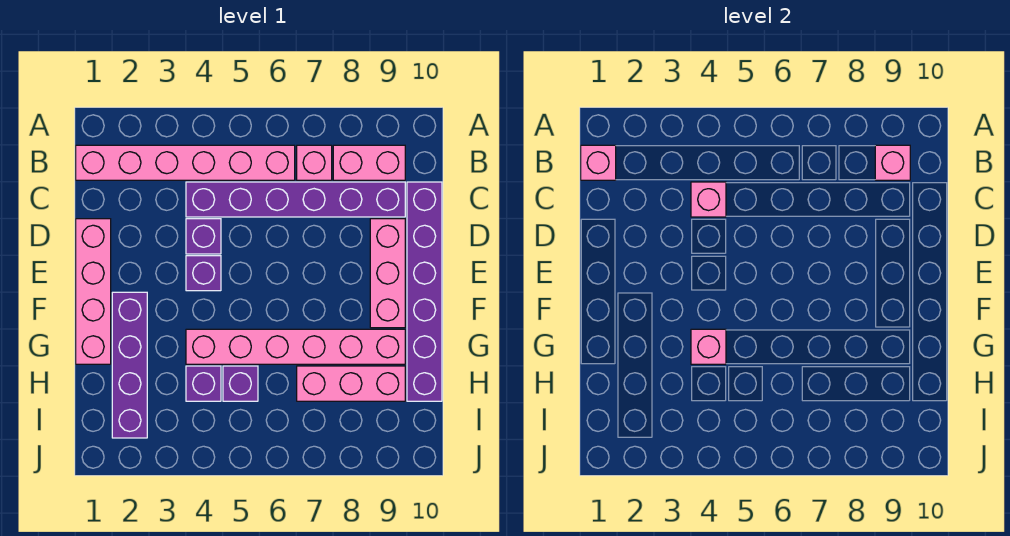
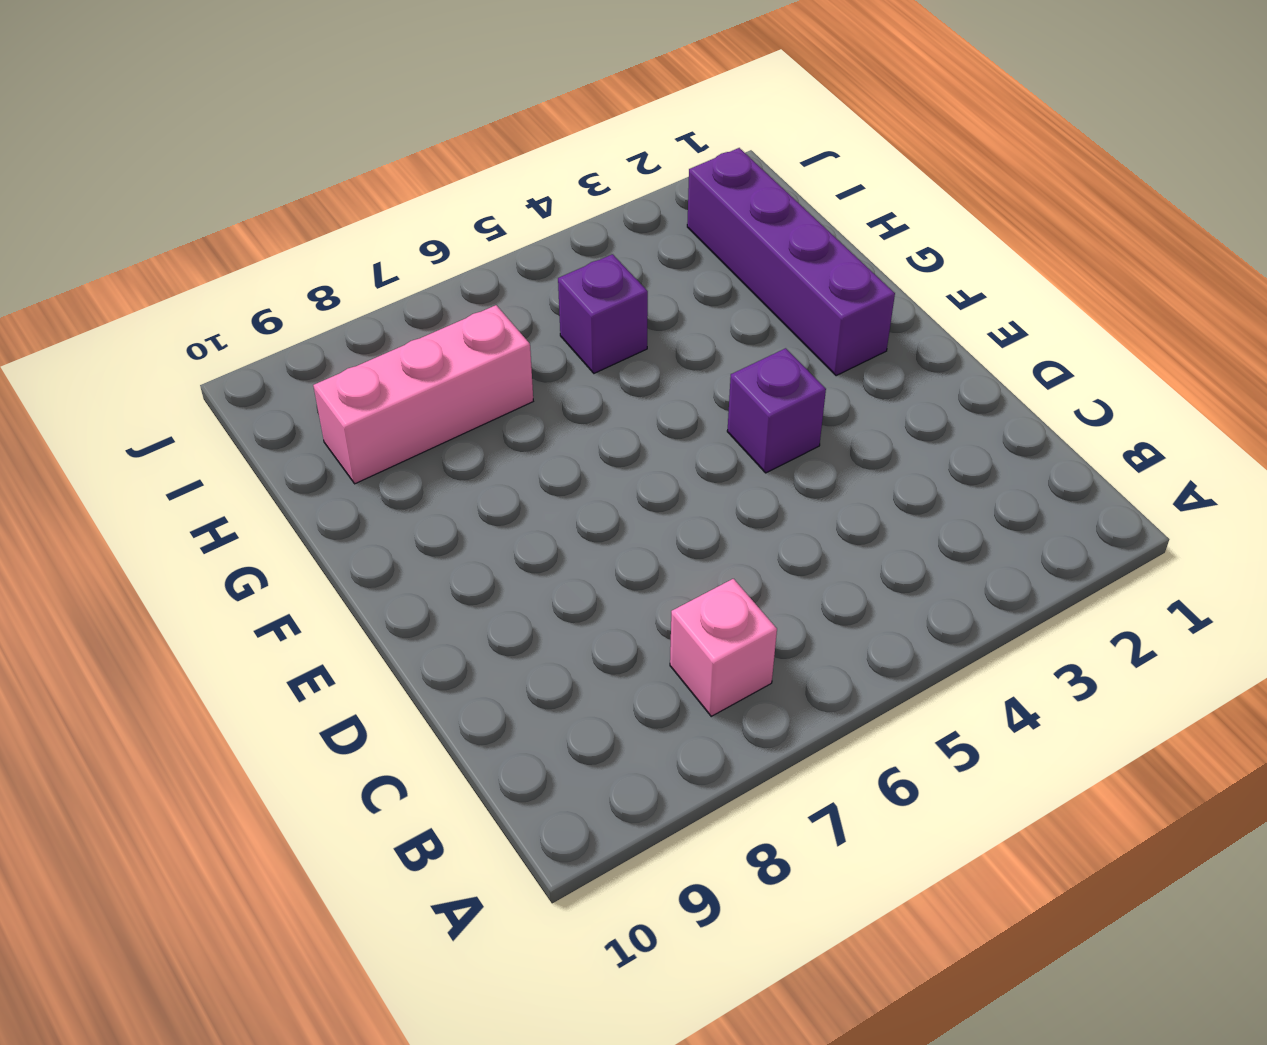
none -> pink brick B1:B6 level 1
none -> pink brick B8:B9 level 1
none -> purple brick C4:C9 level 1

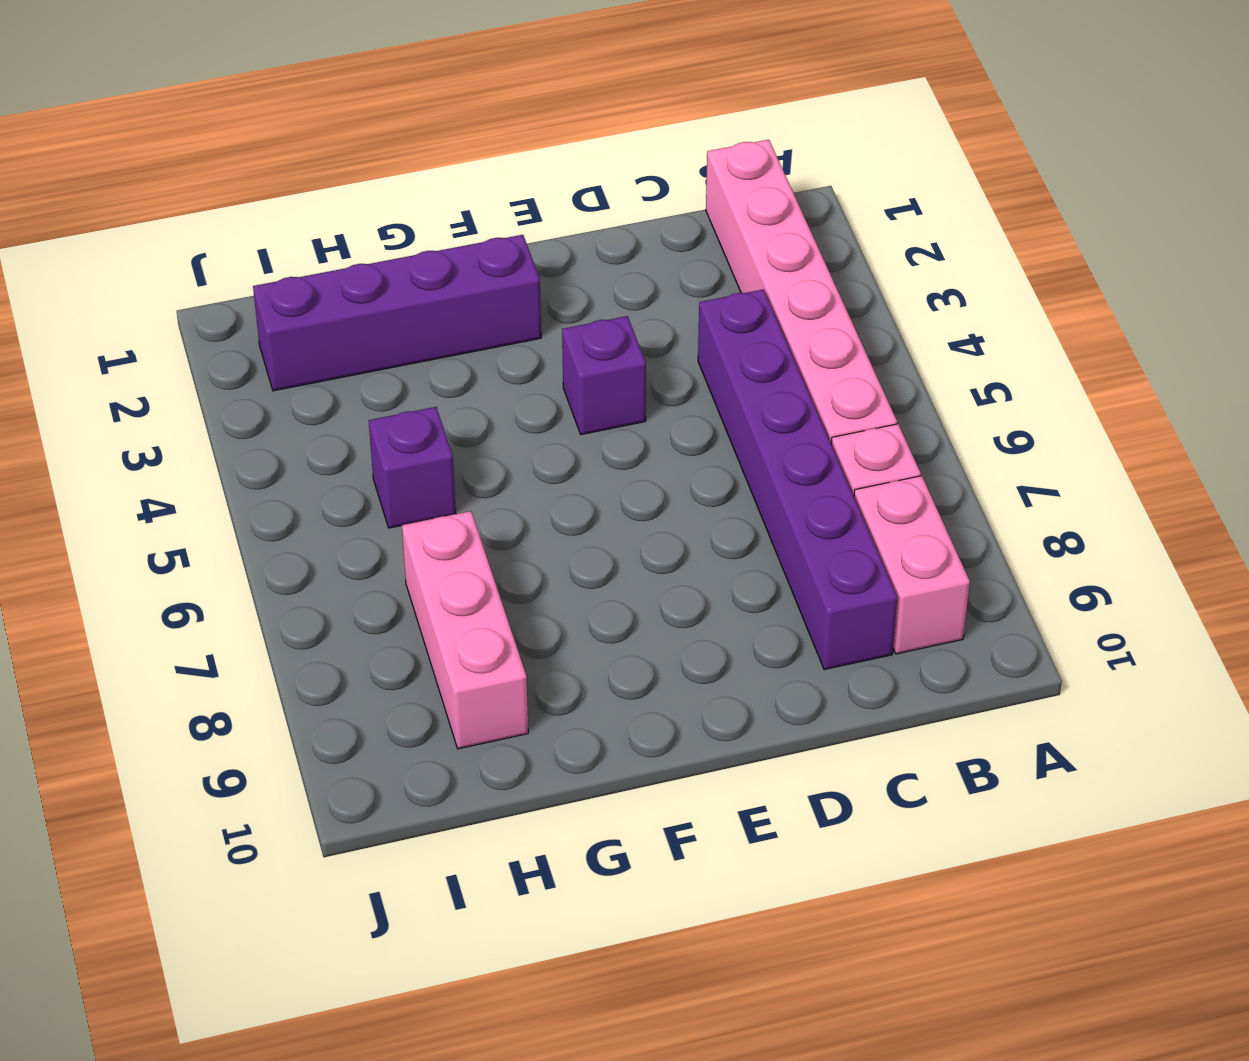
none -> purple brick C10:H10 level 1
none -> pink brick D1:G1 level 1
none -> purple brick D4 level 1

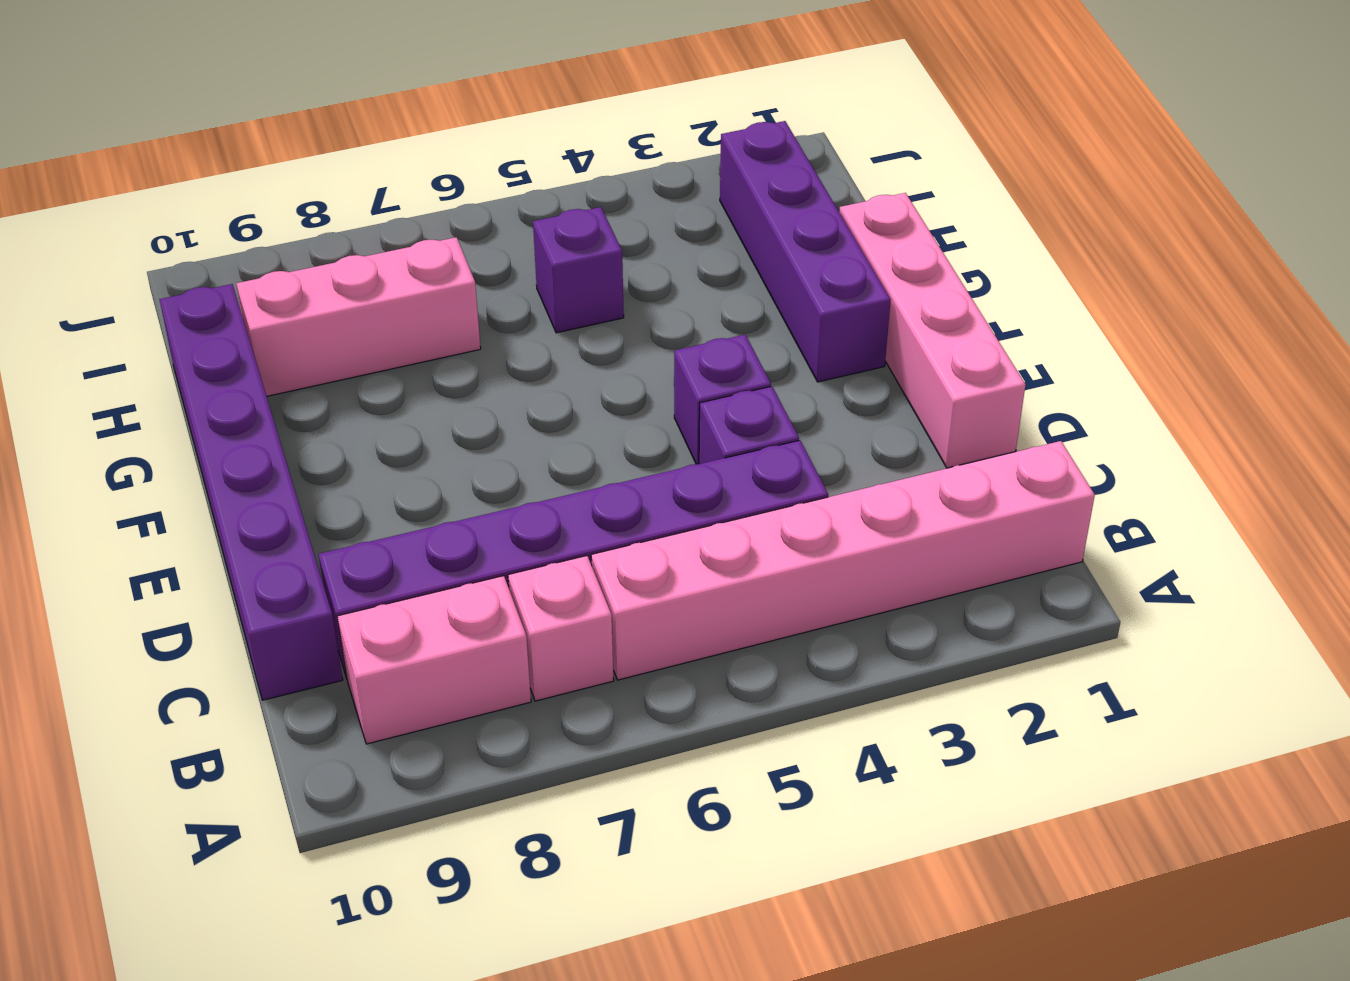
none -> pink brick D9:F9 level 1
none -> pink brick G4:G9 level 1
none -> purple brick H4 level 1

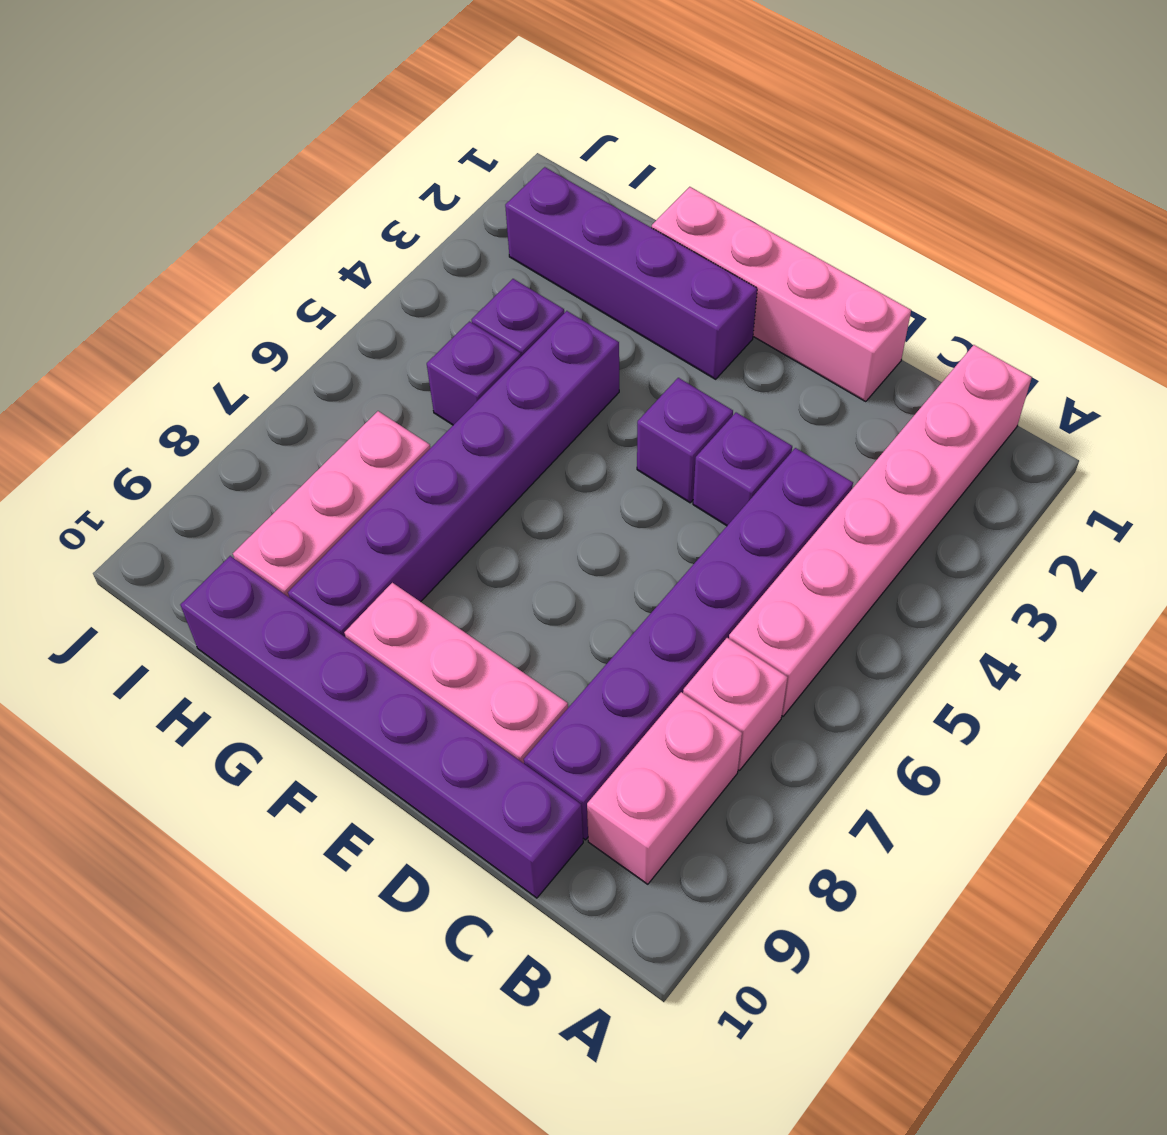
purple brick G4:G9 level 1 -> pink brick G4:G9 level 1
none -> pink brick B1 level 2
none -> pink brick B9 level 2
none -> pink brick C4 level 2

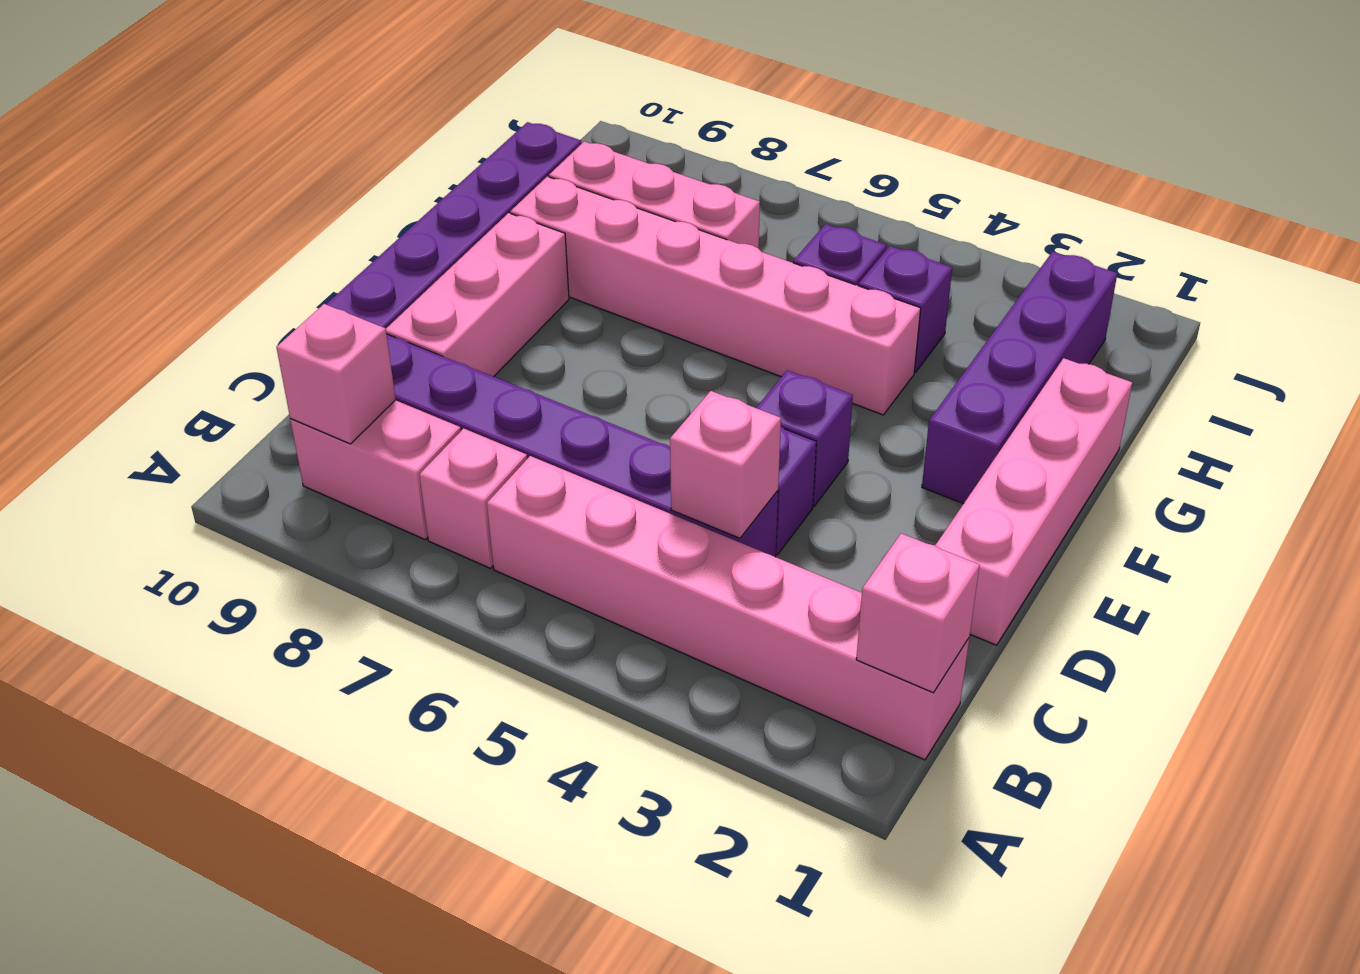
none -> pink brick G4 level 2

